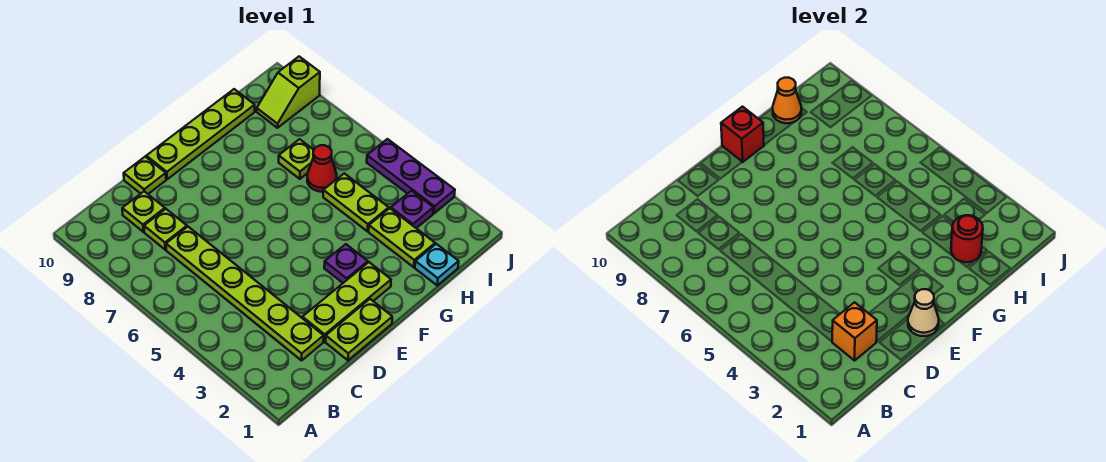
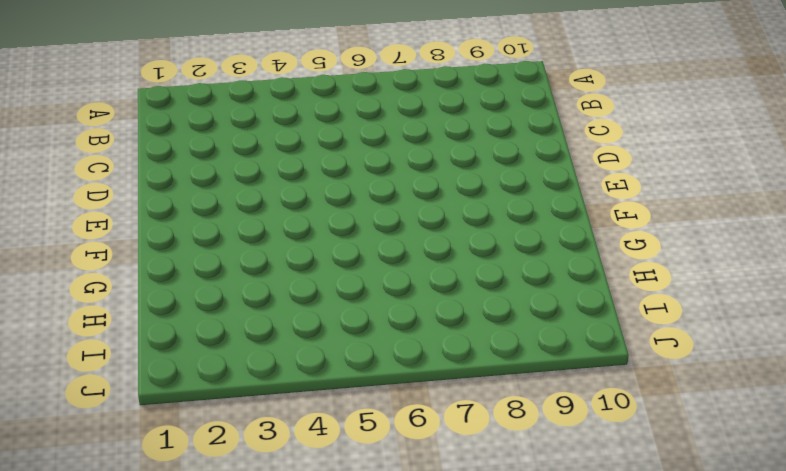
none -> lime plate C2:C7 level 1
none -> lime plate C8 level 1
none -> lime plate C9 level 1

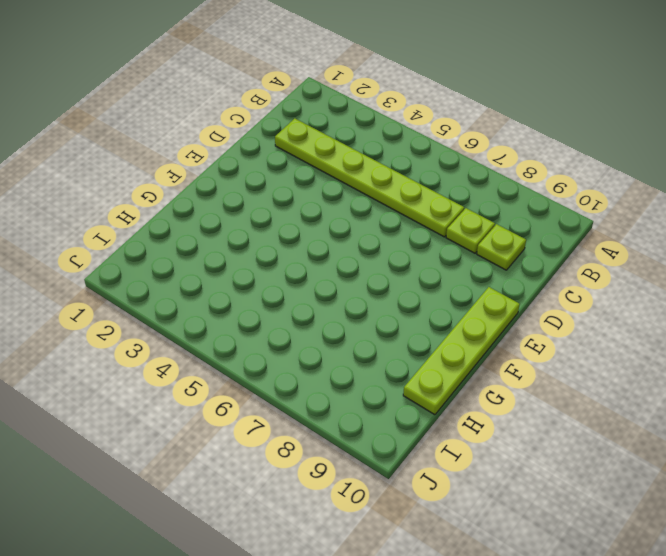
none -> lime plate D1:E1 level 1
none -> lime plate D2:F2 level 1
none -> lime plate D10 level 1

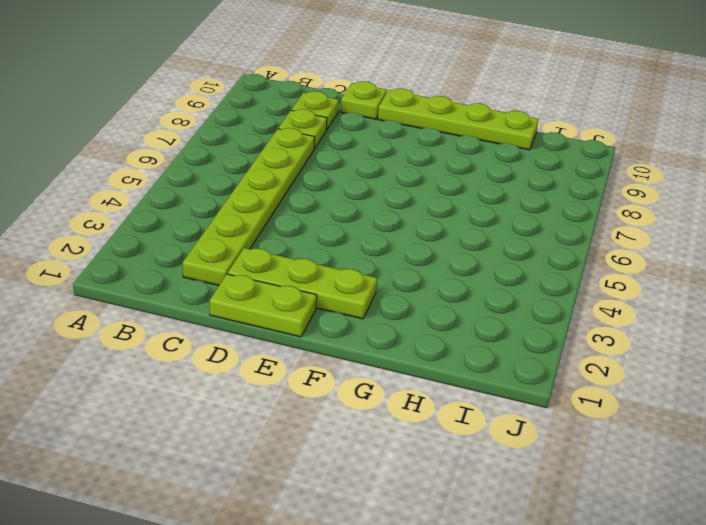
none -> purple plate F3 level 1
none -> cyan plate H1 level 1
none -> lime plate H2:H3 level 1

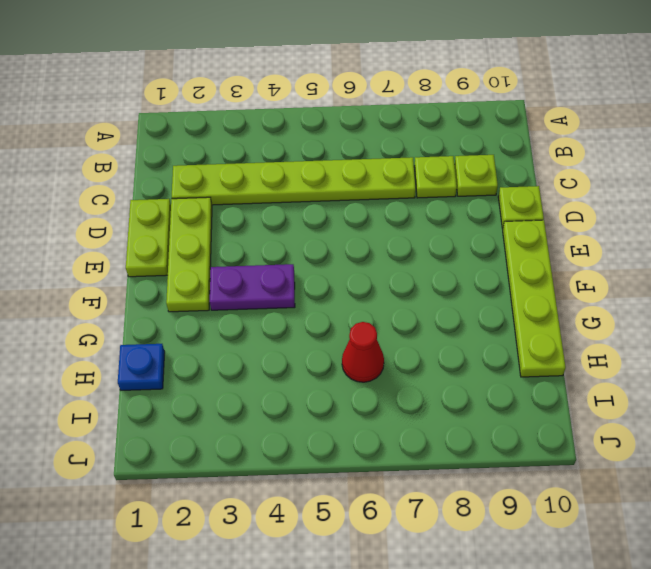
purple plate F3:F4 level 1 -> purple plate F3 level 1
blue plate H1 level 1 -> cyan plate H1 level 1
none -> lime plate H2:H3 level 1
none -> lime plate H4:H5 level 1
none -> lime plate H7 level 1

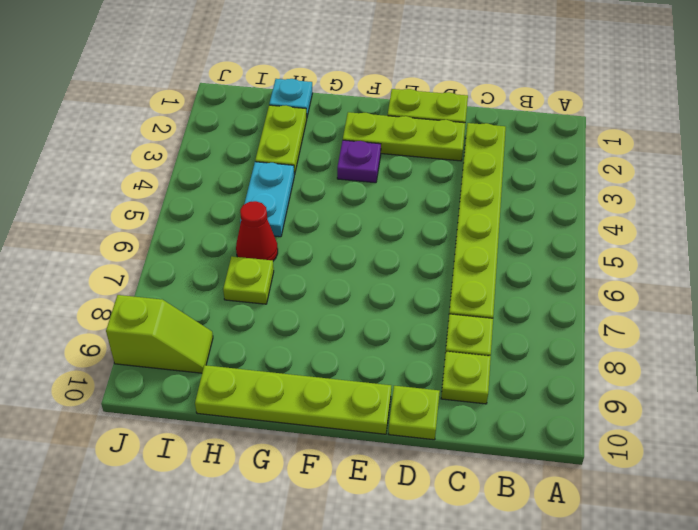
cyan plate H4:H5 level 1 -> lime plate H4:H5 level 1
none -> purple plate I3 level 1
none -> purple plate J3:J5 level 1
none -> orange brick C2 level 2

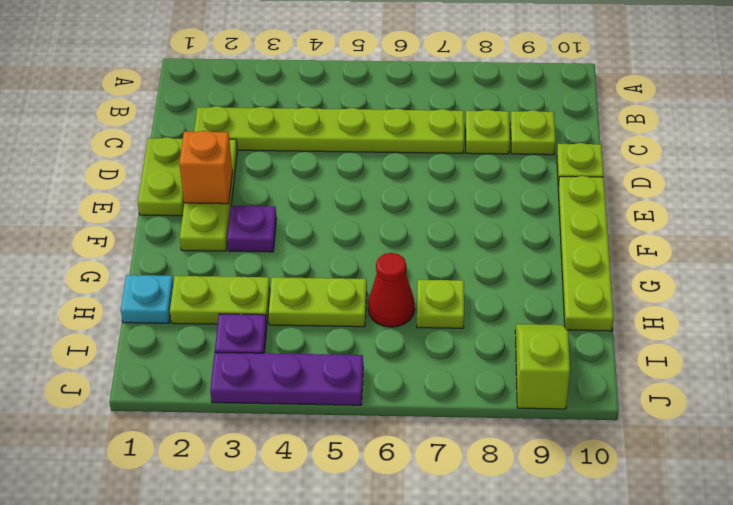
orange brick E2 level 2 -> orange brick C2 level 2
none -> tan cone E1 level 2
none -> red brick F10 level 2
none -> red round brick H2 level 2

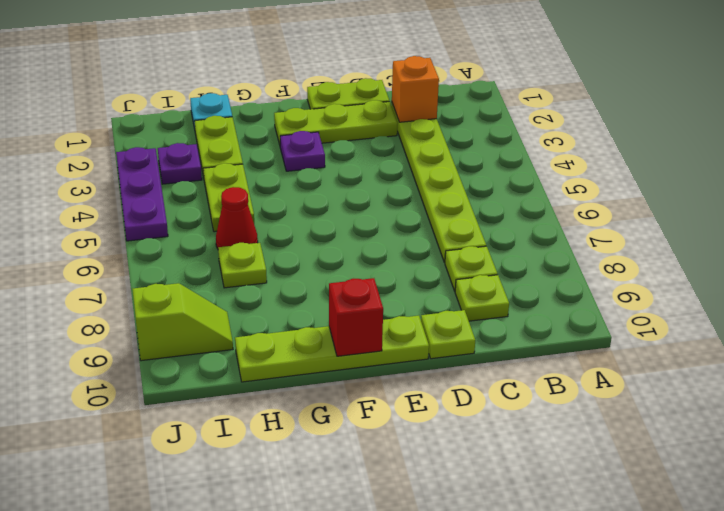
none -> tan cone E1 level 2
none -> red round brick H2 level 2
none -> orange cone H10 level 2

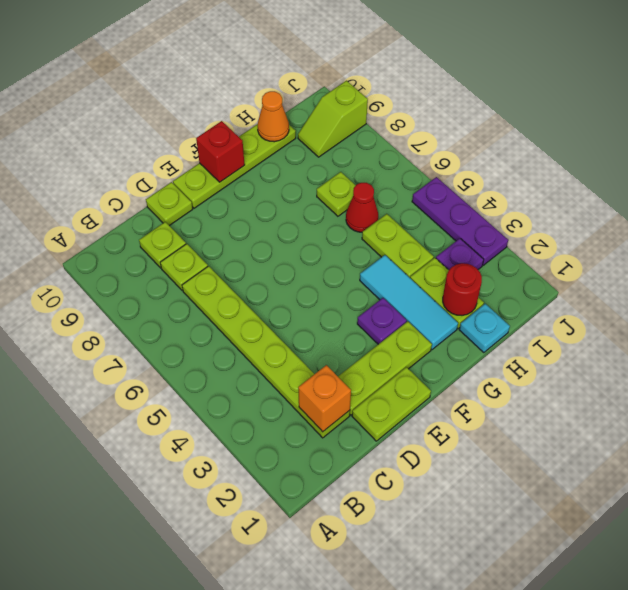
cyan tile G2:G4 level 1 -> none
none -> tan cone E1 level 2

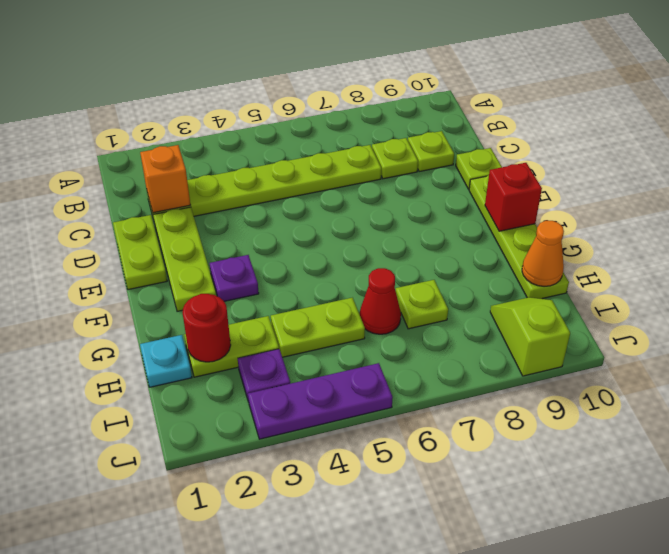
none -> tan cone E1 level 2

